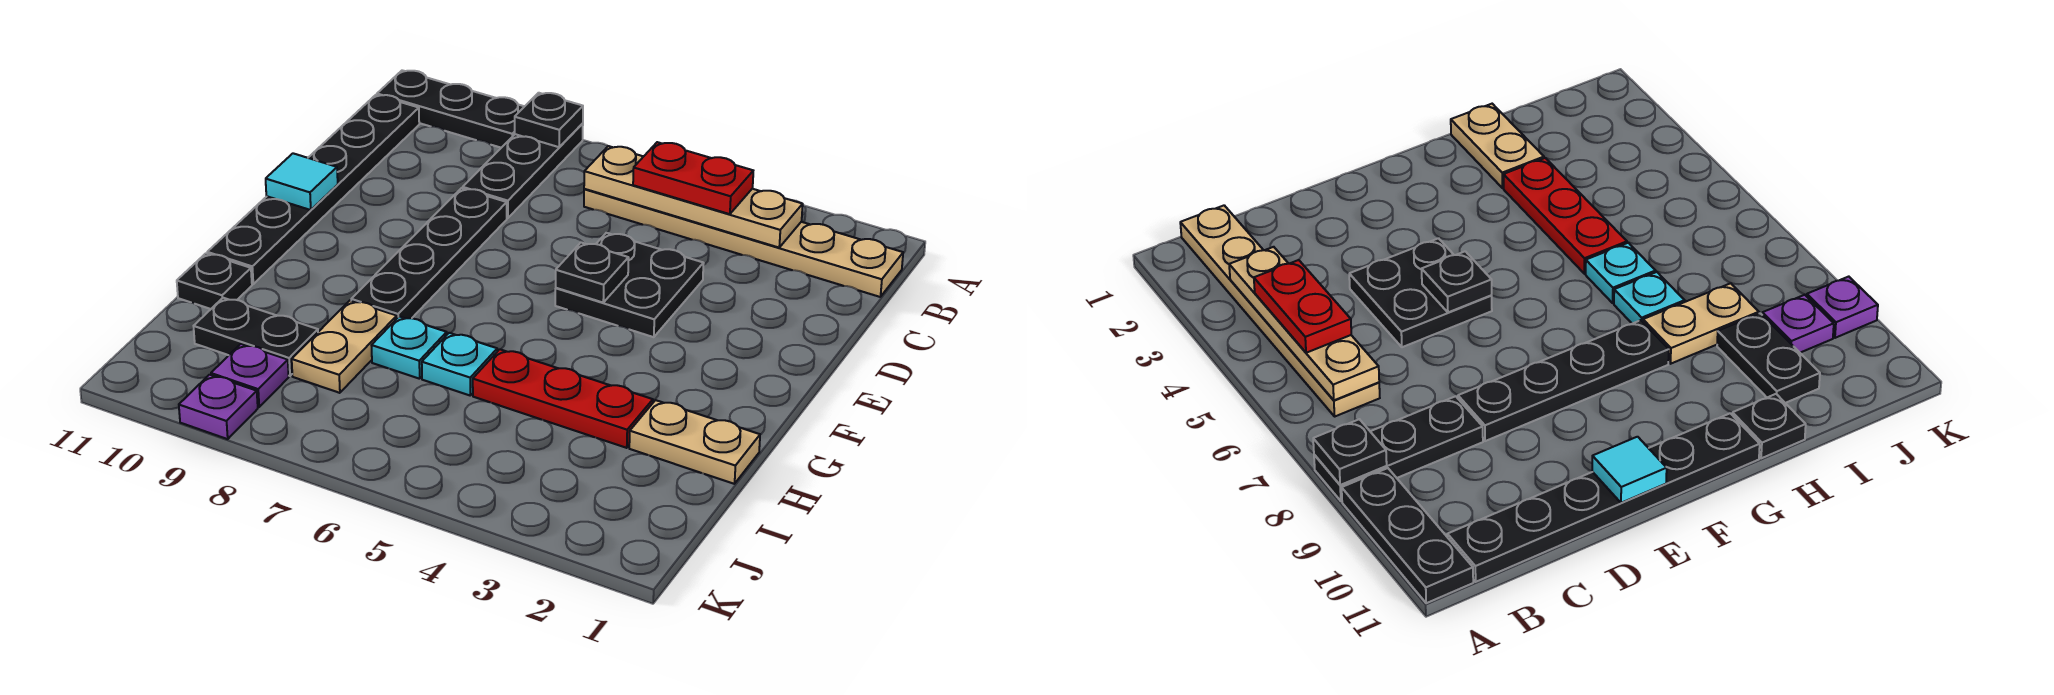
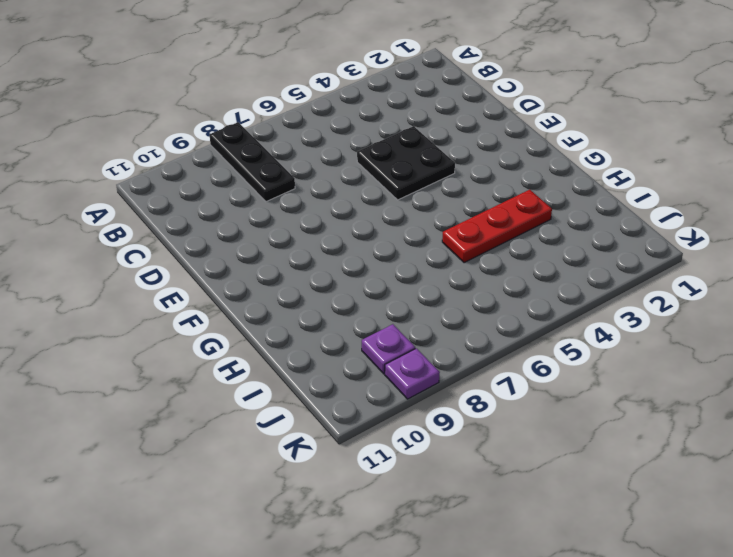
none -> black plate A9:A11 level 1
none -> tan plate B1:B6 level 1
none -> black plate B11:G11 level 1

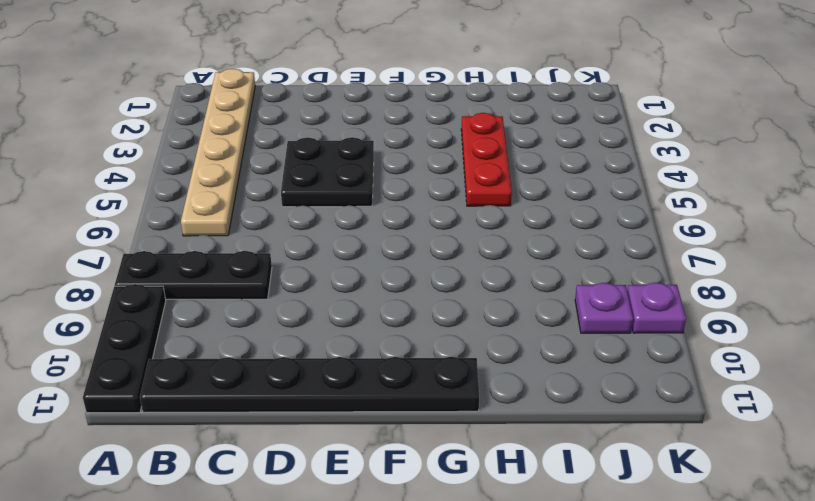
none -> black plate D8:G8 level 1
none -> tan plate H1:H2 level 1
none -> cyan plate H6 level 1

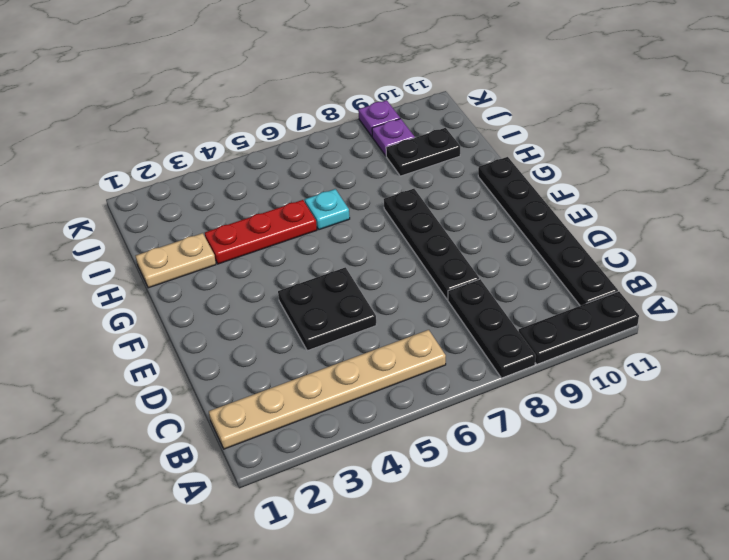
none -> cyan plate H7 level 1
none -> tan plate H8:I8 level 1
none -> black plate H11 level 1

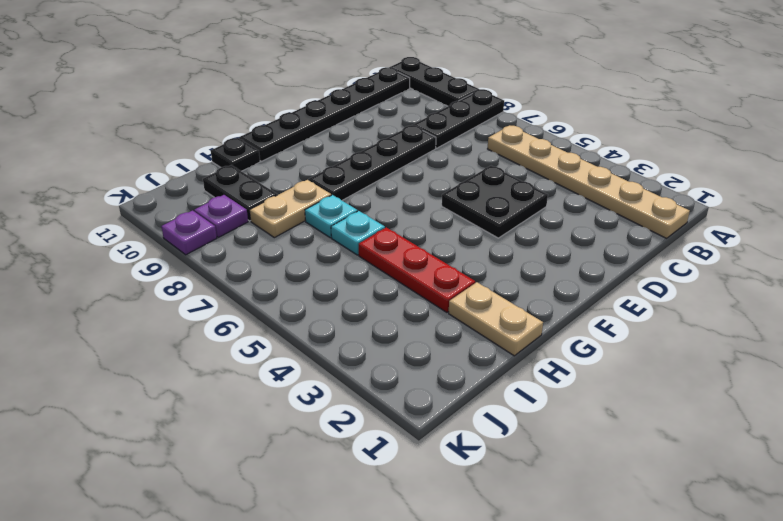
none -> black plate A8 level 2
none -> tan plate B3:B6 level 2
none -> black plate E5 level 2

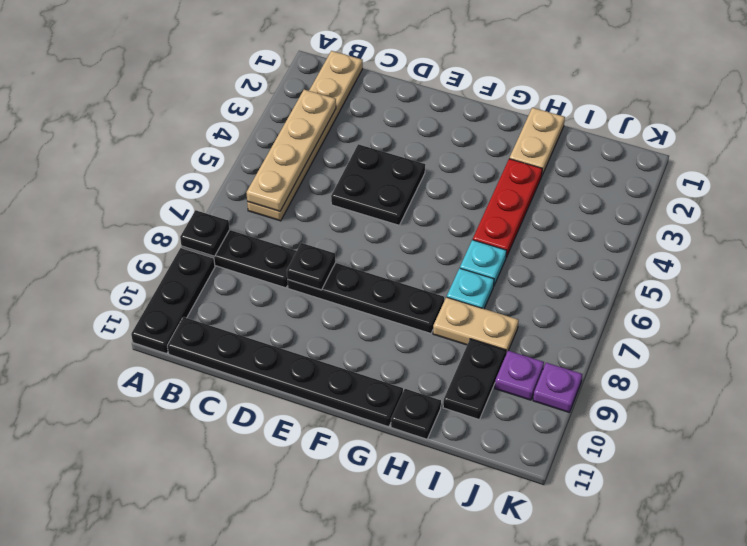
black plate D8 level 2 -> black plate E5 level 2
none -> cyan tile E11 level 2
none -> red plate B4:B5 level 3

